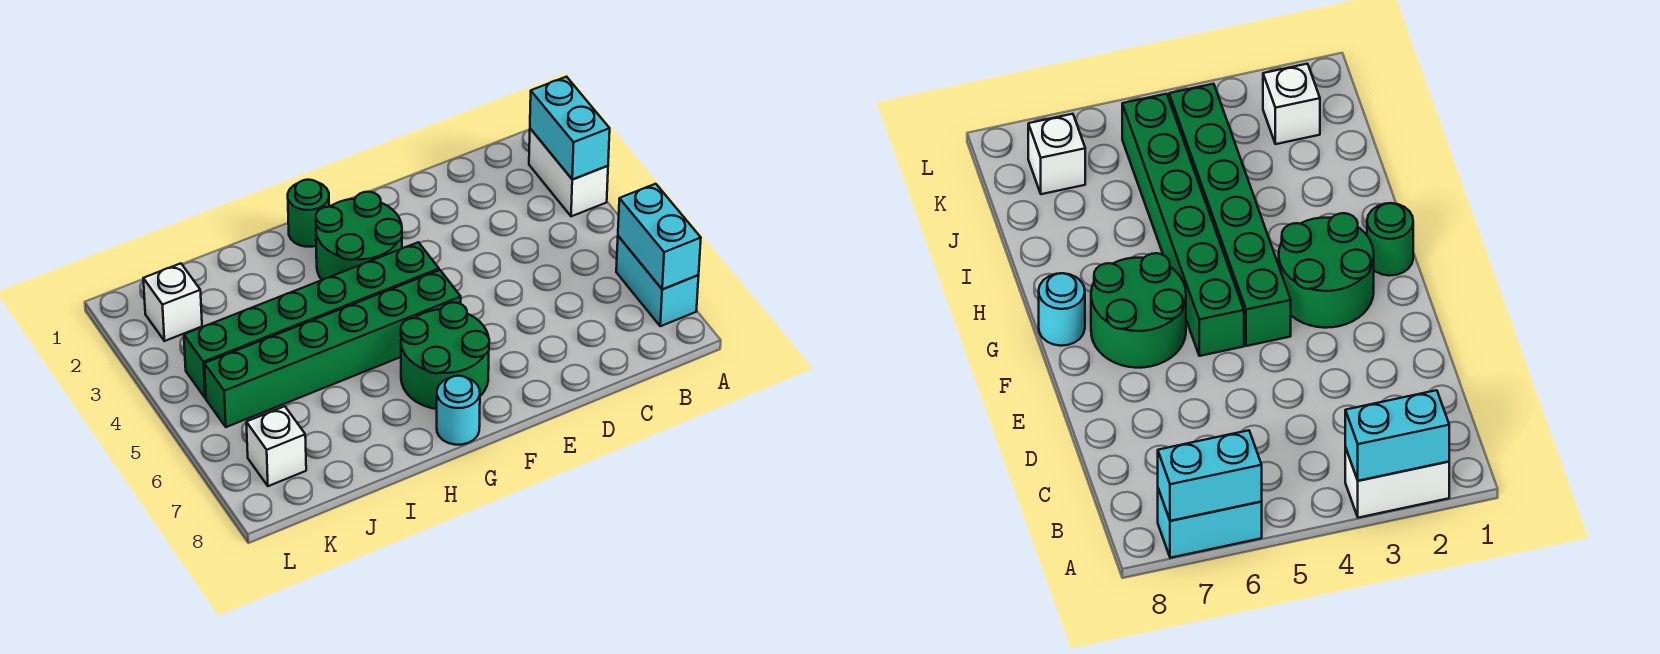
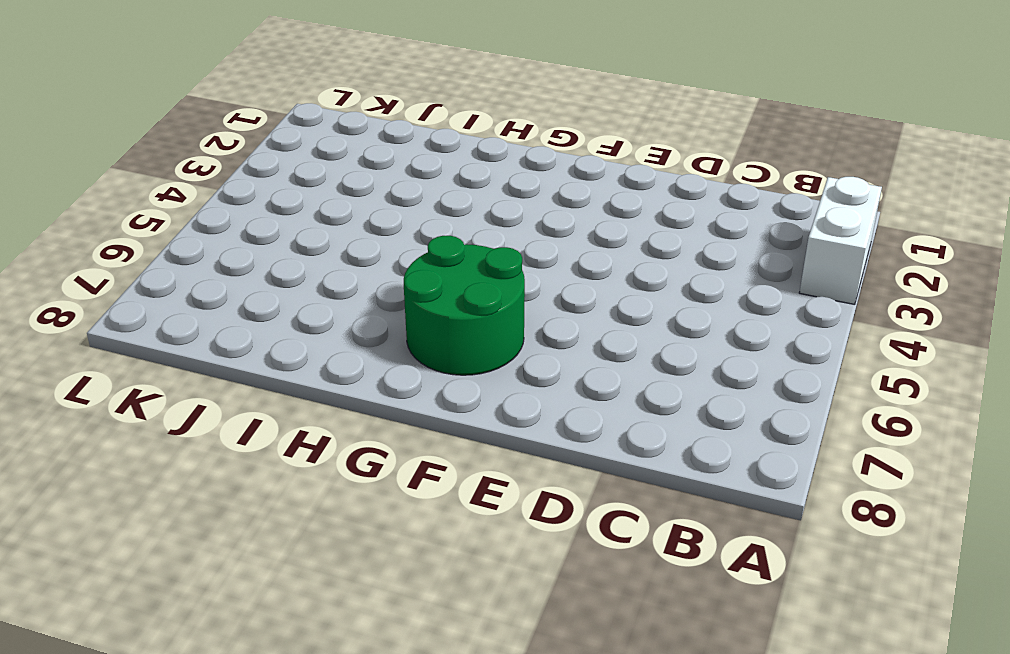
none -> cyan brick A6:A7 level 1
none -> green round brick F2:G3 level 1
none -> green brick F4:K4 level 1

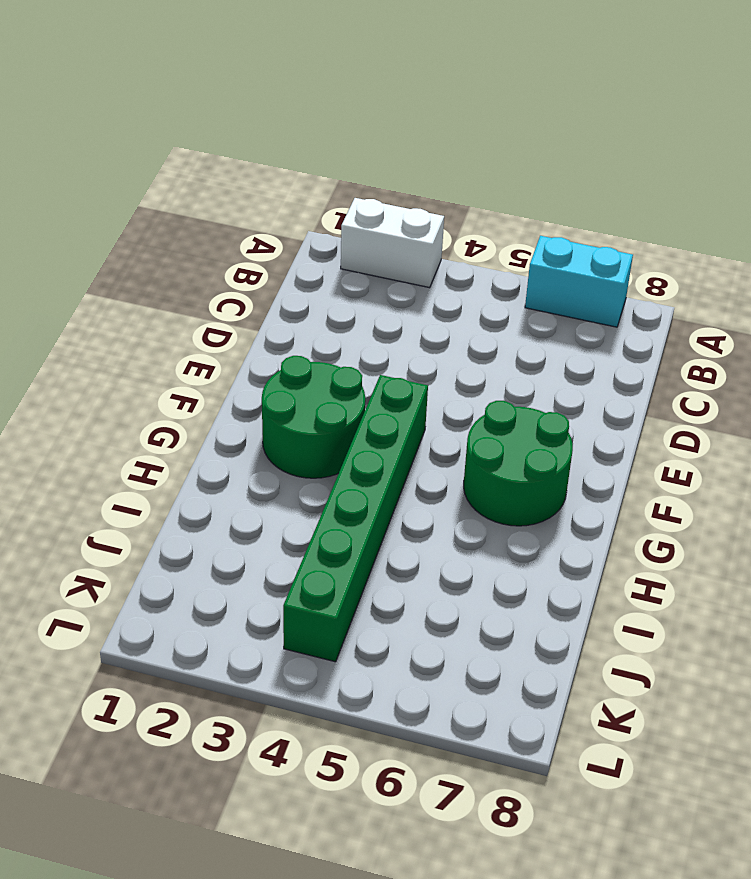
none -> green brick F5:K5 level 1
none -> green round brick G1 level 1
none -> cyan round brick G8 level 1

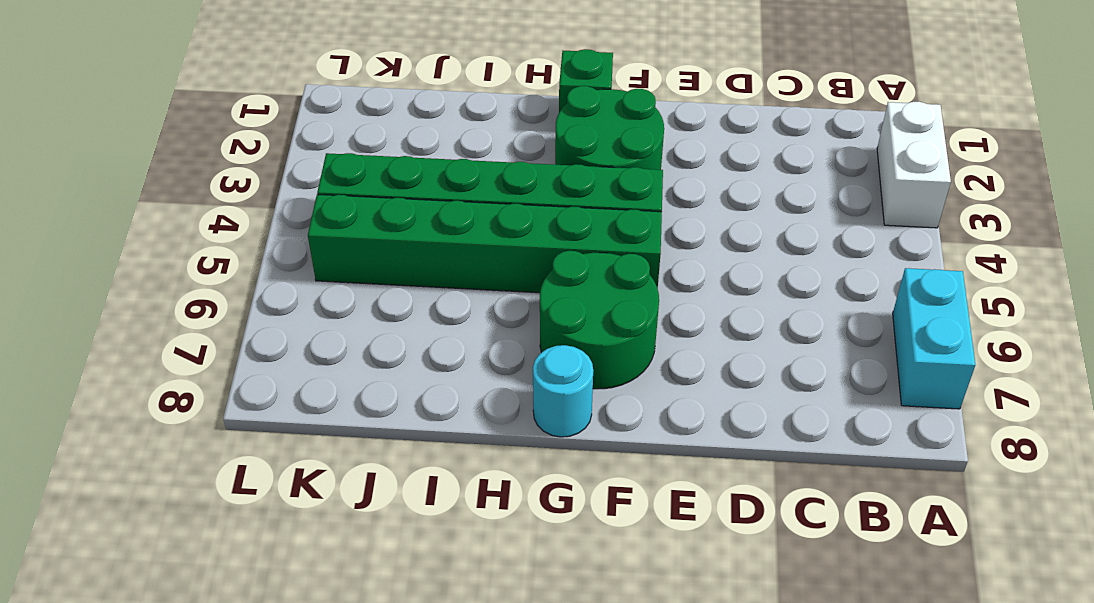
green brick G1 level 1 -> green round brick G1 level 1
none -> white brick K2 level 1
none -> white brick K7 level 1
none -> cyan brick A2:A3 level 2

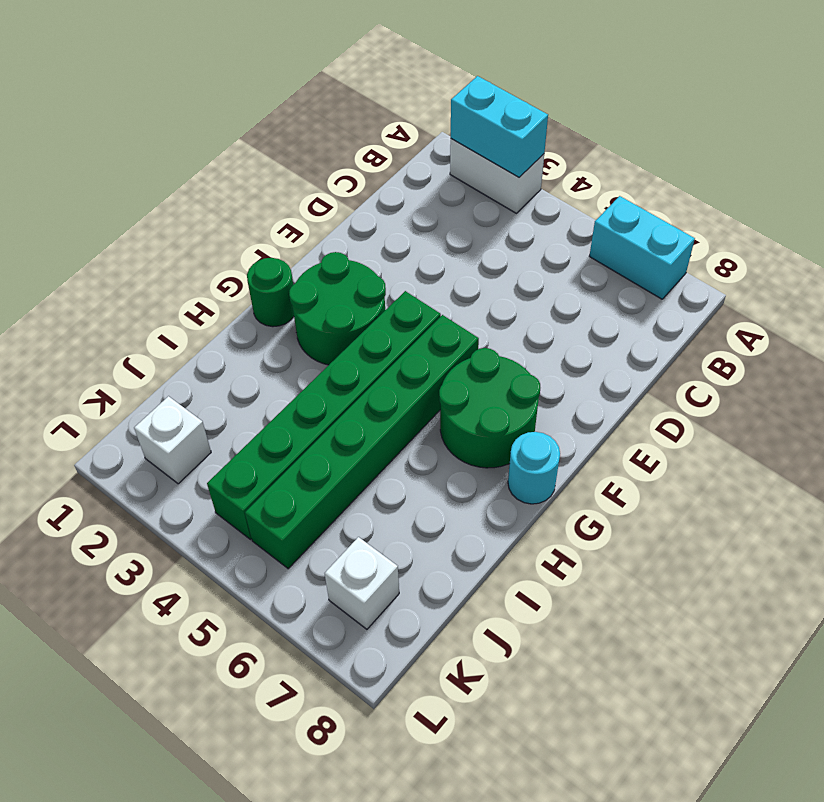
none -> cyan brick A6:A7 level 2

